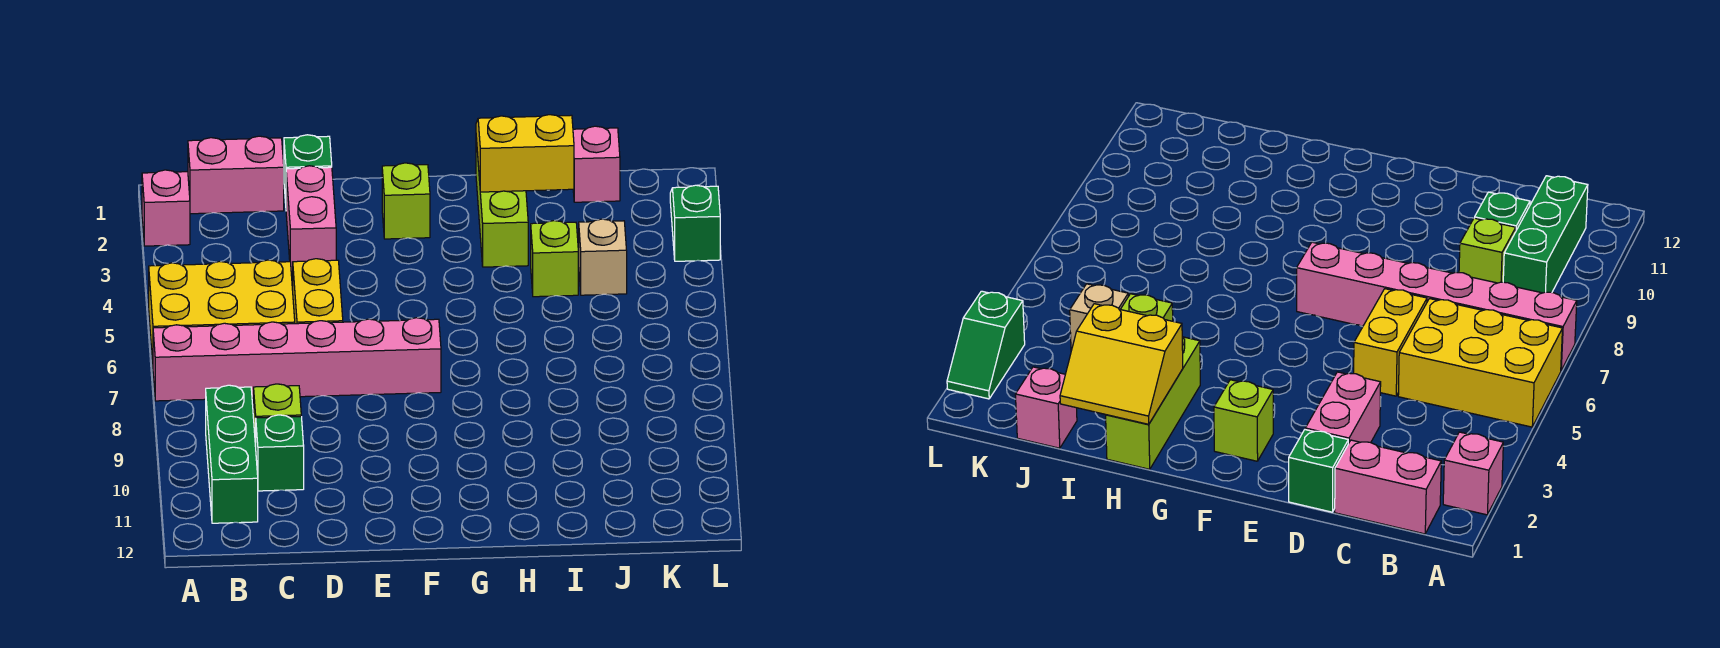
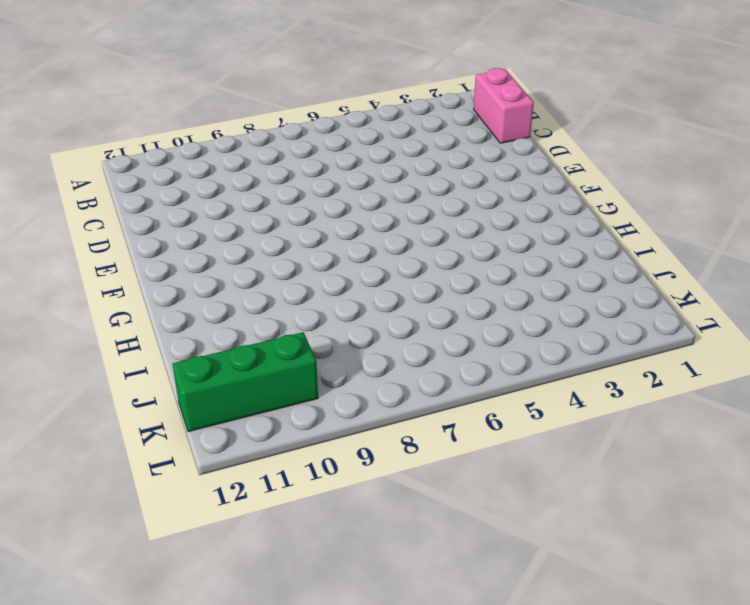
green brick K10:K12 level 1 -> green brick B9:B11 level 1
none -> pink brick A2 level 1
none -> yellow brick A5:C6 level 1
none -> pink brick A7:F7 level 1

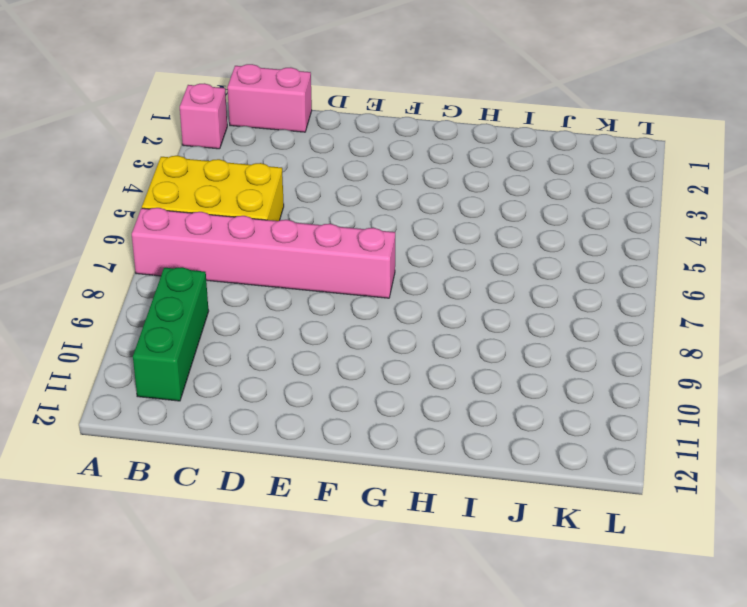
none -> lime brick C9 level 1
none -> green brick C10 level 1
none -> green brick D1 level 1

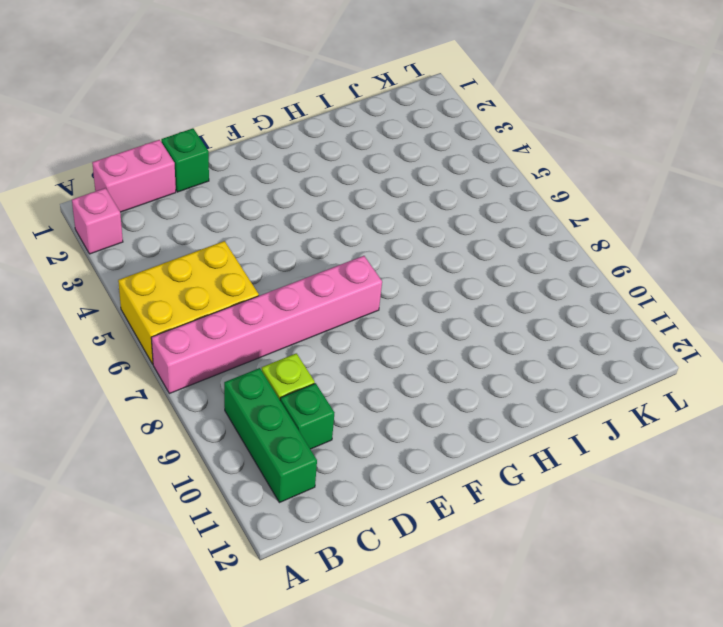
none -> pink brick D2:D3 level 1
none -> yellow brick D5:D6 level 1
none -> lime brick F2 level 1

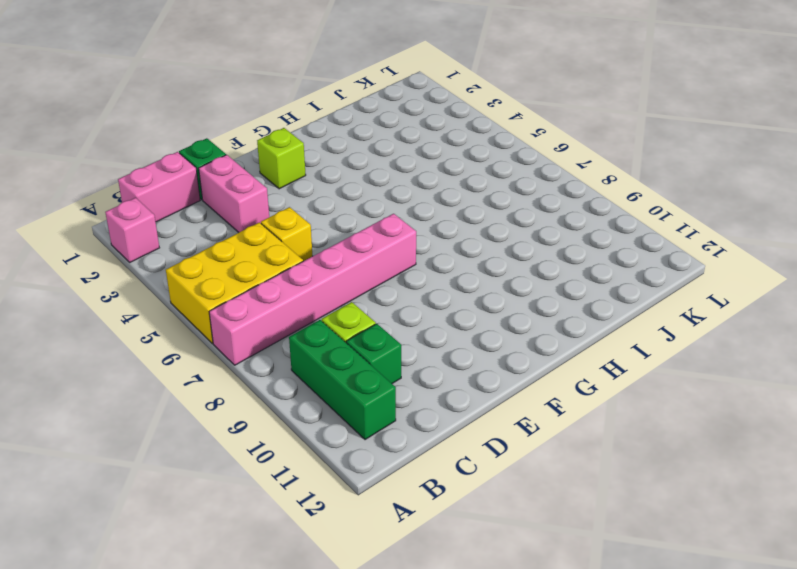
yellow brick D5 level 1 -> yellow brick D5:D6 level 1
none -> lime brick H1:H3 level 1
none -> lime brick I4 level 1
none -> pink brick J1 level 1

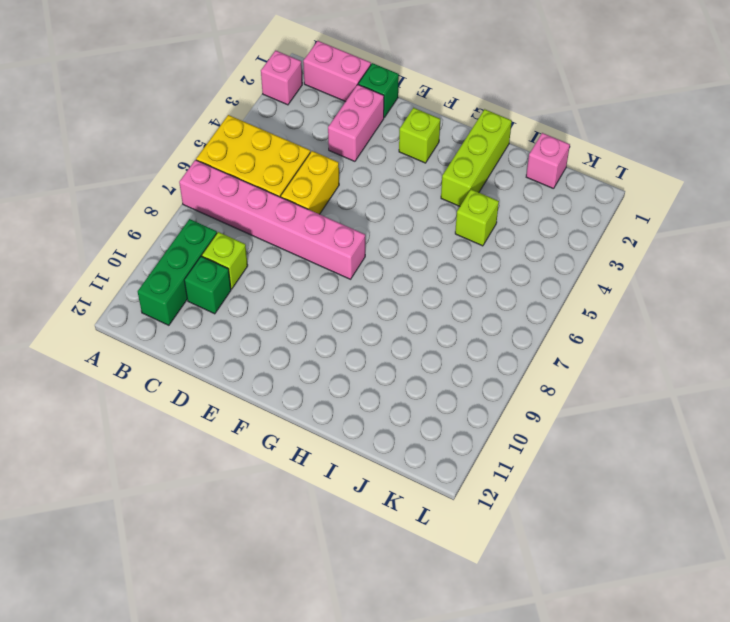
none -> tan brick J4 level 1
none -> green slope L2:L3 level 1 top 3
none -> yellow slope H1:I2 level 2 top 2

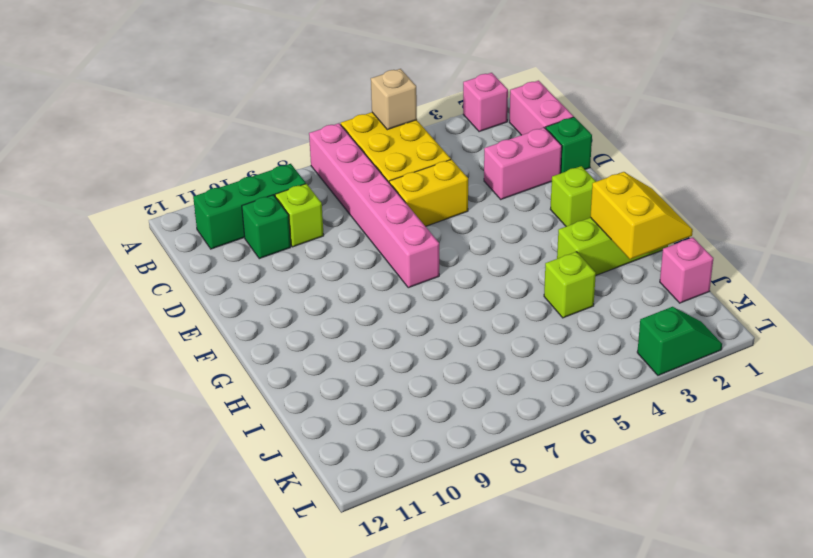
tan brick A5 level 2 -> tan brick J4 level 1

